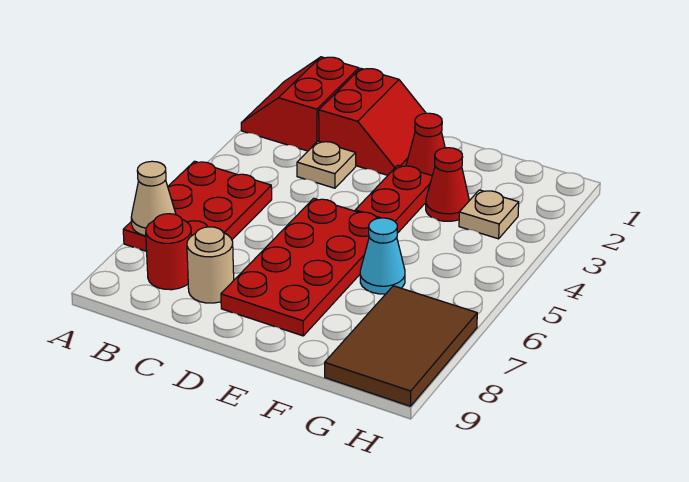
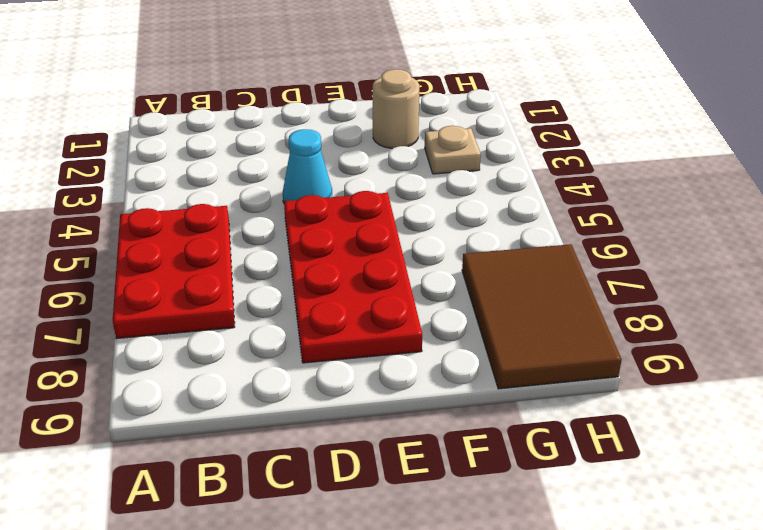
cyan cone D4 level 1 -> cyan cone F6 level 1
tan round brick F2 level 1 -> tan round brick C8 level 1
none -> red slope A1:B2 level 1 top B
none -> red round brick B8 level 1
none -> red slope C1:D2 level 1 top C

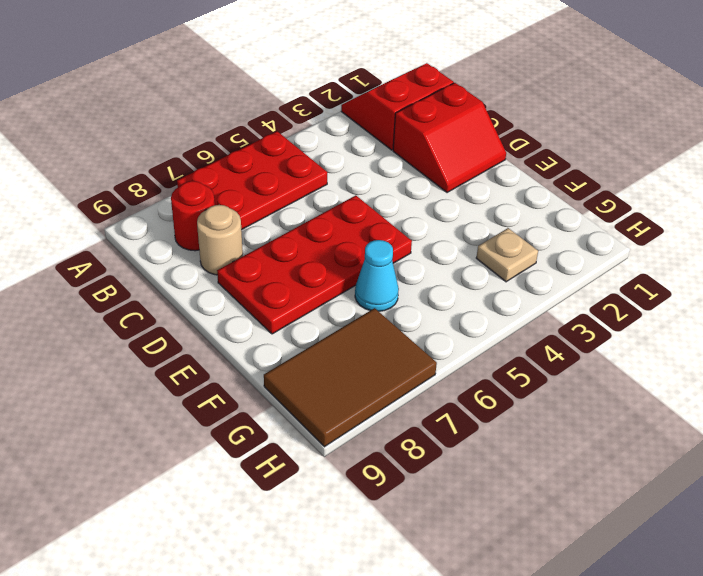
none -> tan plate C3 level 1
none -> red cone E2 level 1
none -> red plate E3:E4 level 1

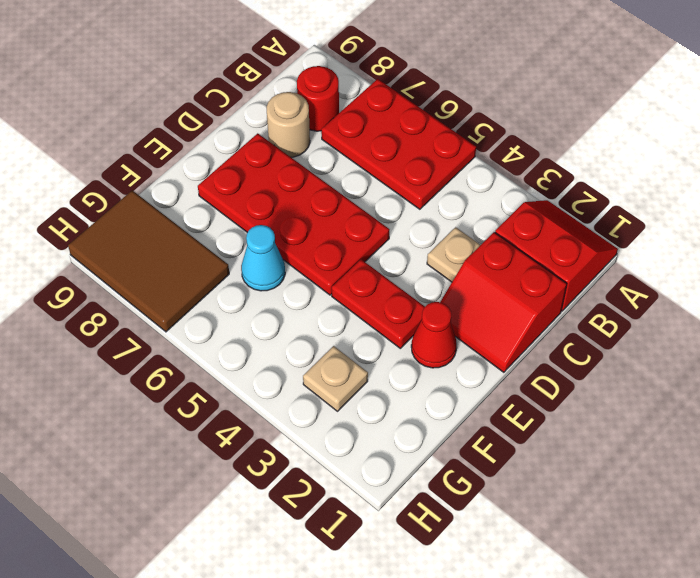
none -> red cone F3 level 1
none -> tan cone A7 level 2

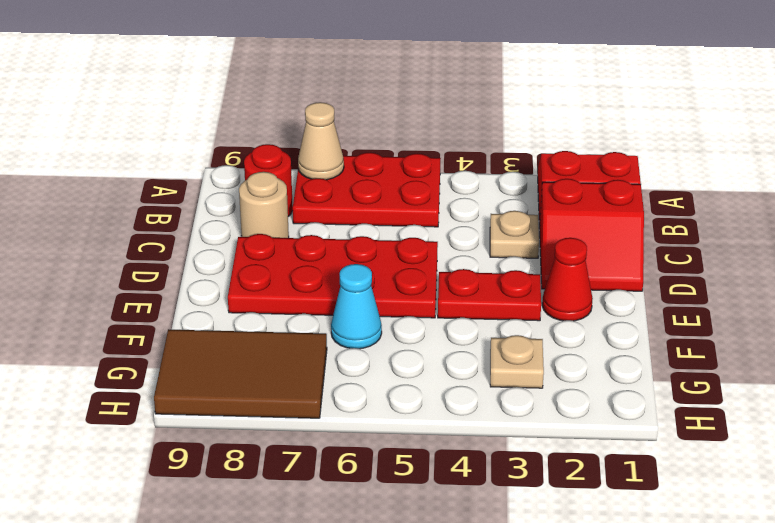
none -> red cone F3 level 1

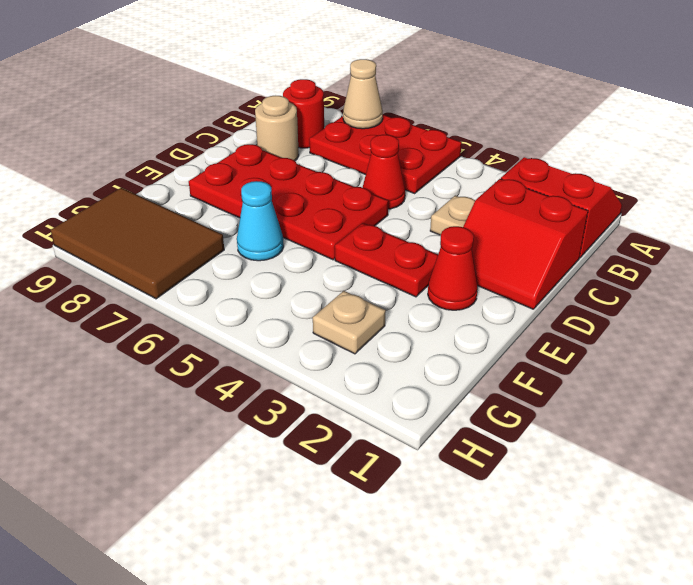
red cone C5 level 1 -> red cone F3 level 1

